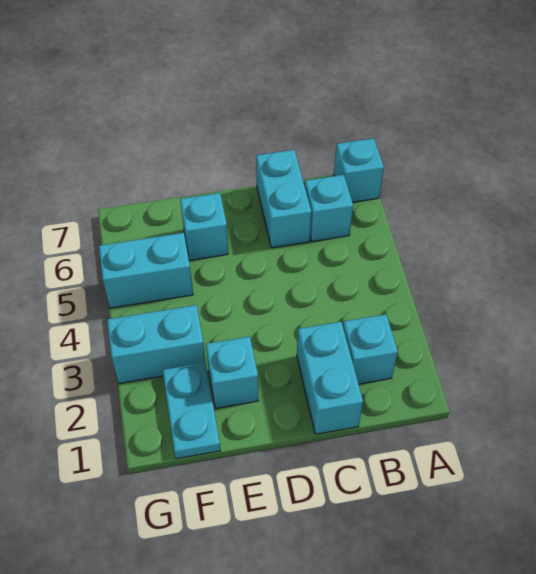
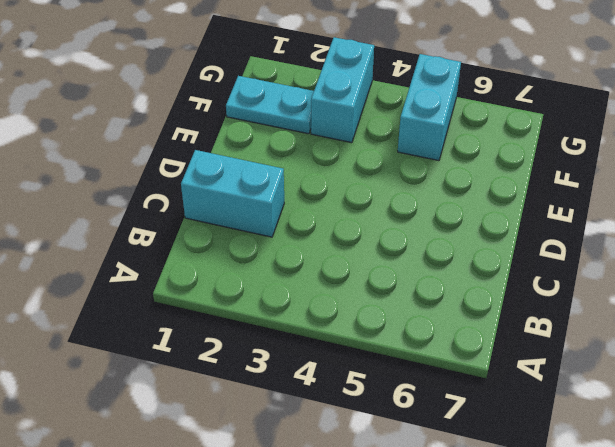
none -> cyan brick A7 level 1
none -> cyan brick B2 level 1

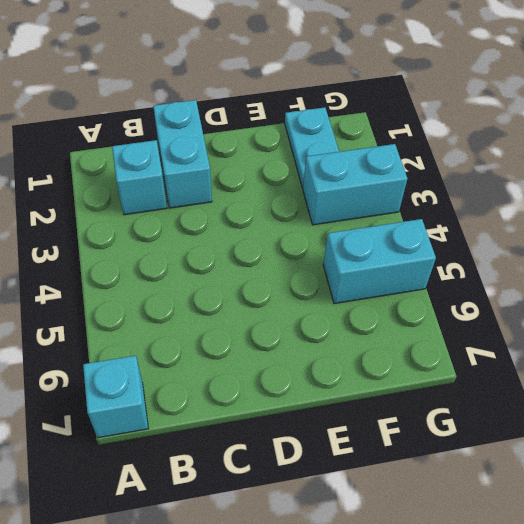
none -> cyan brick B6 level 1
none -> cyan brick C6:C7 level 1

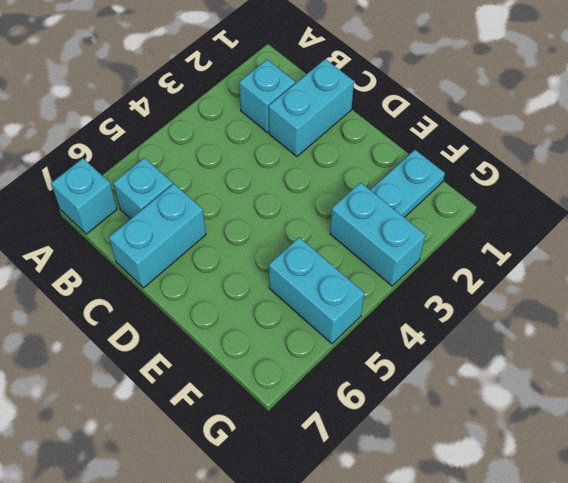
none -> cyan brick E2 level 1
none -> cyan brick E6 level 1

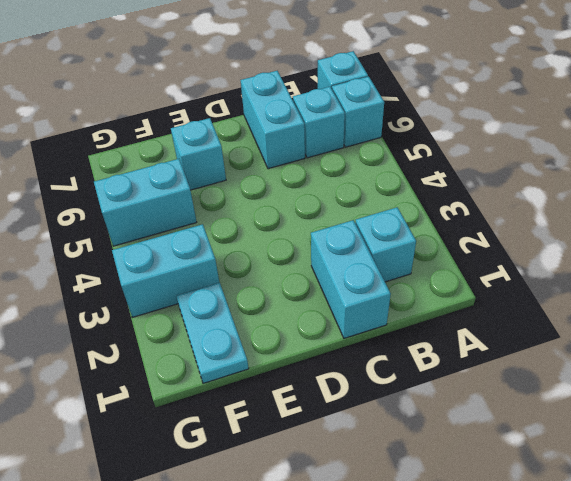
cyan brick A6 level 1 -> cyan brick E2 level 1

